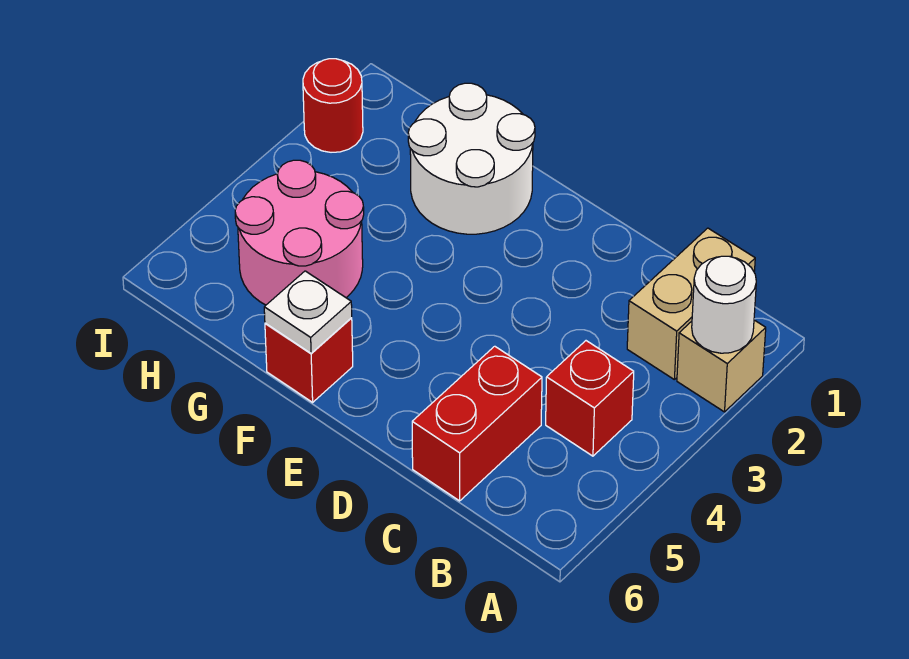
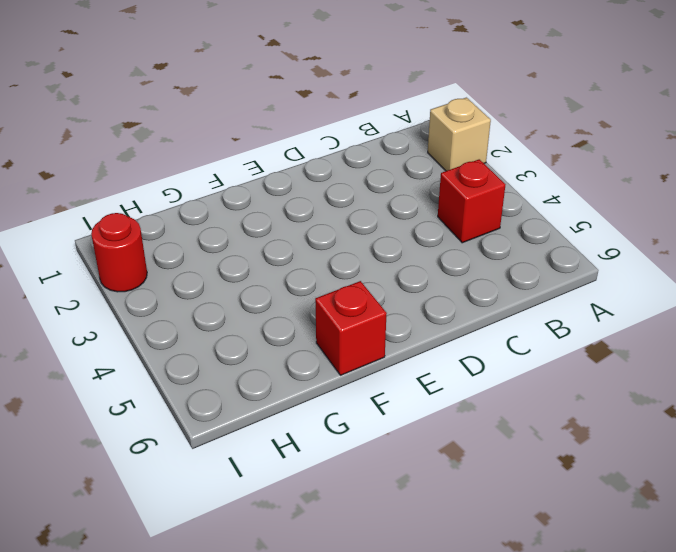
none -> tan brick B1:B2 level 1
none -> red brick C5:C6 level 1

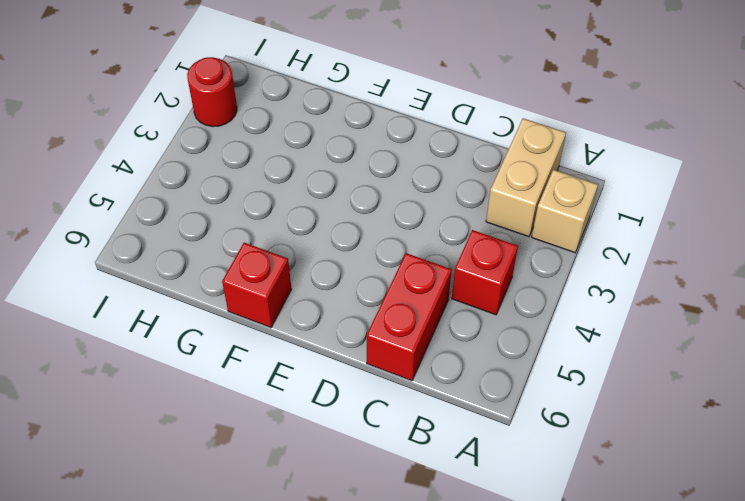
none -> white round brick F1:G2 level 1
none -> pink round brick G4:H5 level 1

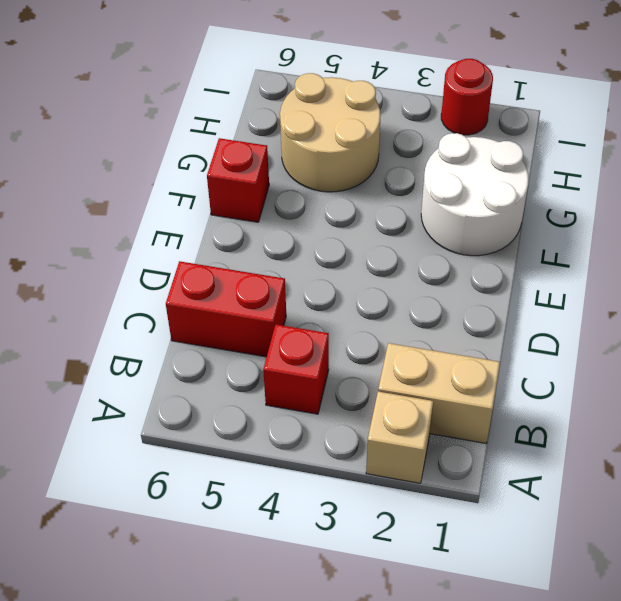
tan round brick G4:H5 level 1 -> pink round brick G4:H5 level 1
none -> white round brick A2 level 2
none -> white plate F6 level 2

